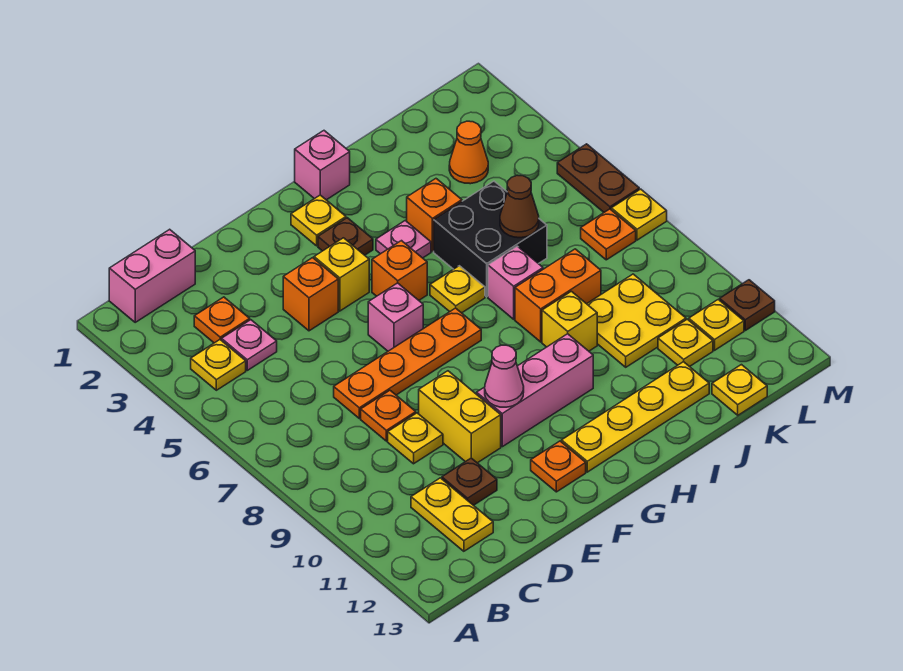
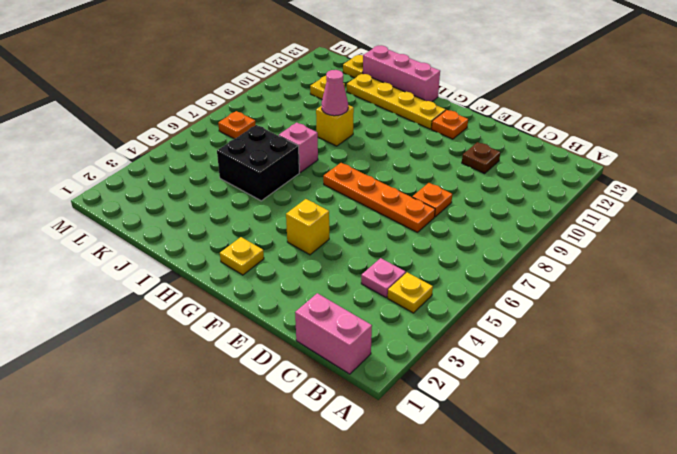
pink brick H13:J13 level 1 -> pink brick F10:H10 level 1
pink cone I9 level 2 -> pink cone F10 level 2
none -> orange plate C3 level 1
none -> yellow plate C11:C12 level 1
none -> yellow plate D9 level 1
none -> orange brick E4 level 1

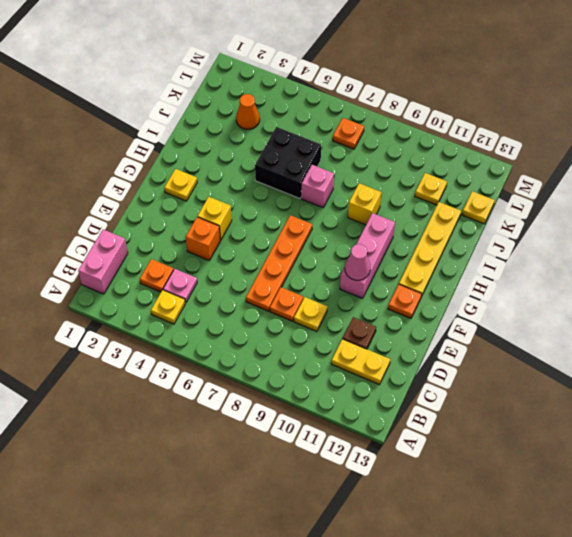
none -> yellow brick E9:E10 level 1
none -> pink brick F6 level 1
none -> brown plate G3 level 1
none -> orange brick G5 level 1

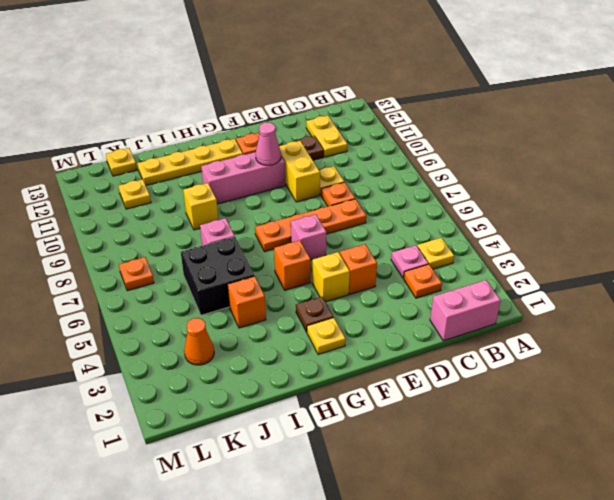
none -> pink brick H1 level 1
none -> pink plate H4 level 1
none -> yellow plate H6 level 1
none -> orange brick I8:J8 level 1

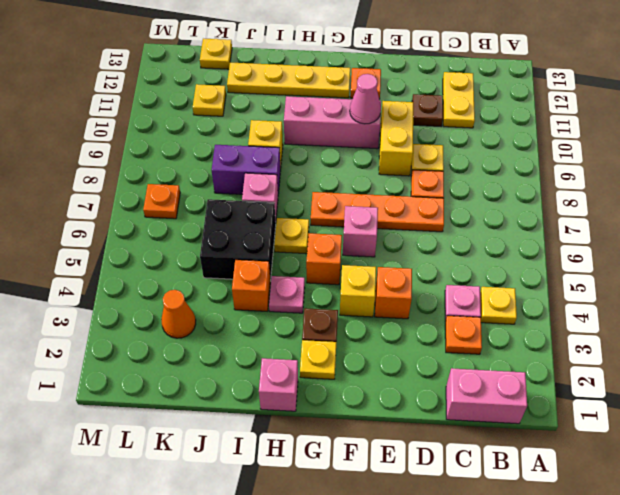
purple brick I8:J8 level 1 -> orange brick I8:J8 level 1
none -> yellow plate J9:K10 level 1
none -> yellow plate L11 level 1
none -> brown plate M5:M6 level 1
none -> yellow plate M7 level 1

